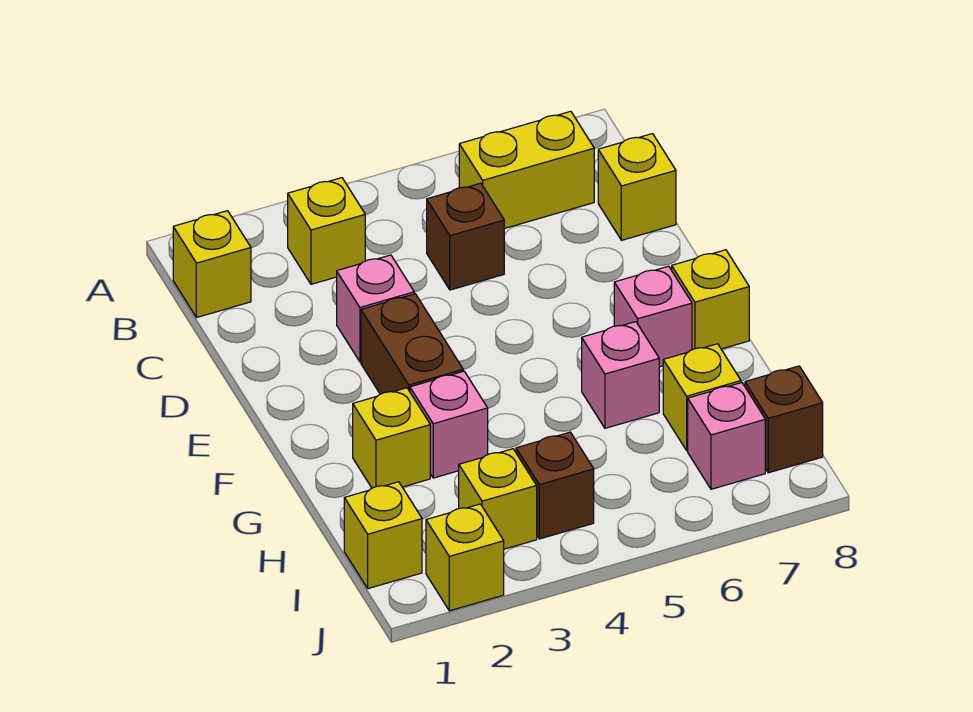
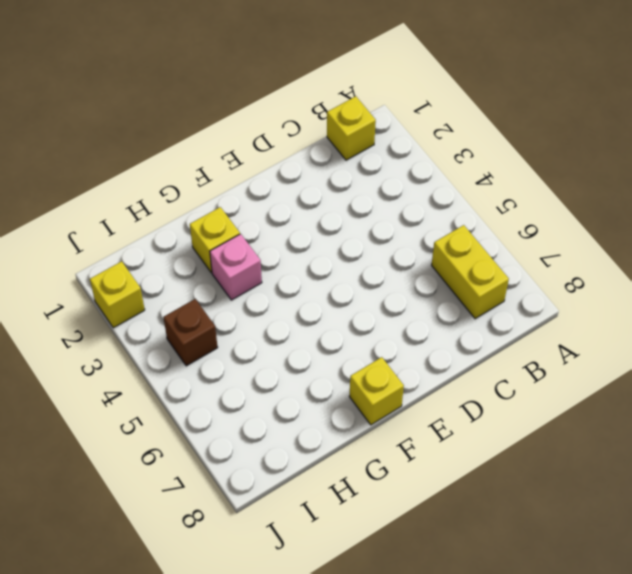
none -> yellow brick B3 level 1
none -> brown brick C5 level 1
none -> yellow brick C8 level 1

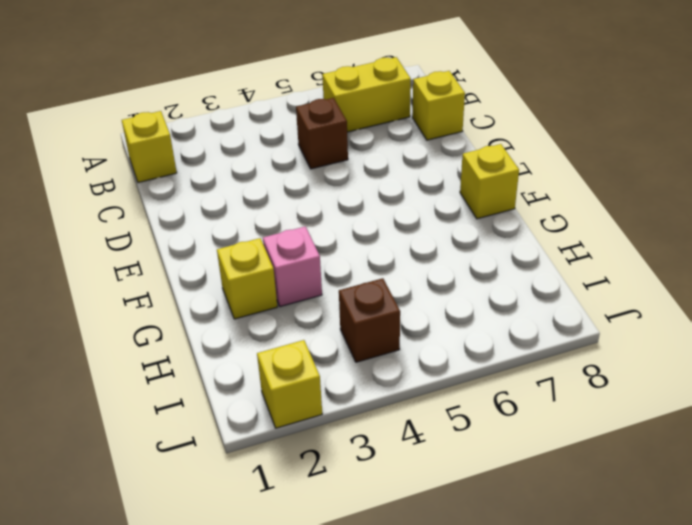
none -> yellow brick B3 level 1
none -> pink brick D3 level 1
none -> brown brick E3:F3 level 1

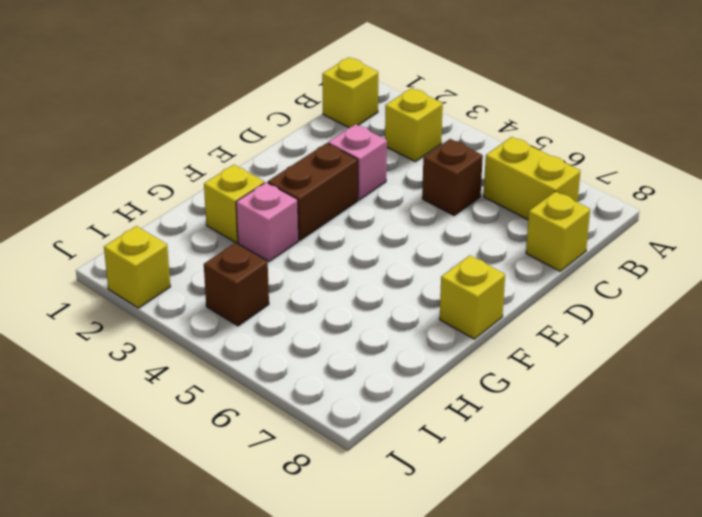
none -> pink brick F7 level 1
none -> pink brick G6 level 1
none -> yellow brick H7 level 1

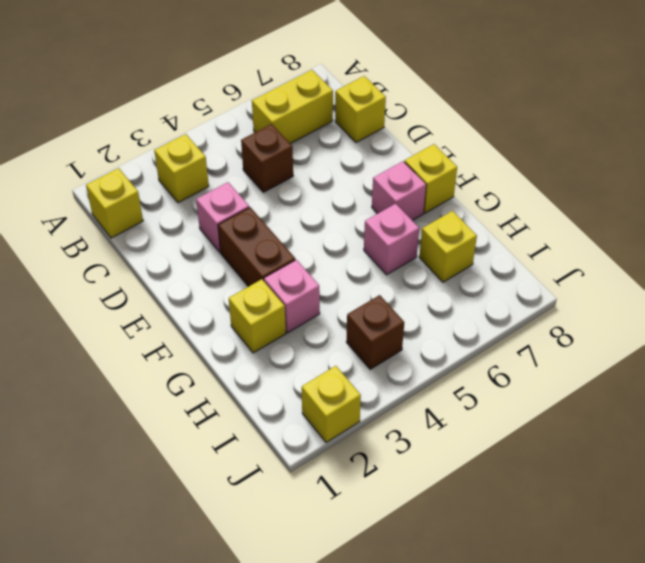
none -> yellow brick I1 level 1
none -> yellow brick I3 level 1
none -> pink brick I7 level 1

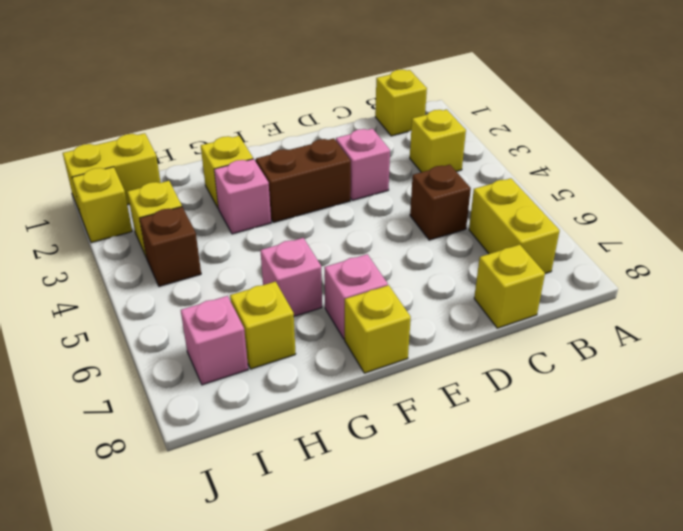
yellow brick I1:J1 level 1 -> yellow brick I1 level 1
none -> brown brick I8 level 1

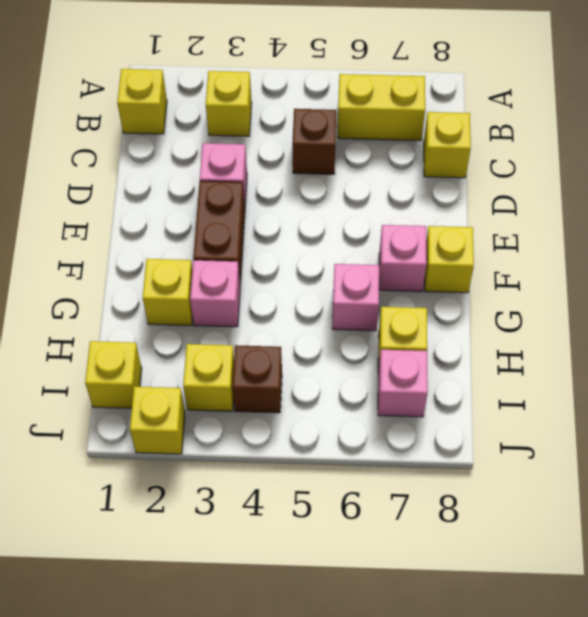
none -> brown brick I8 level 1

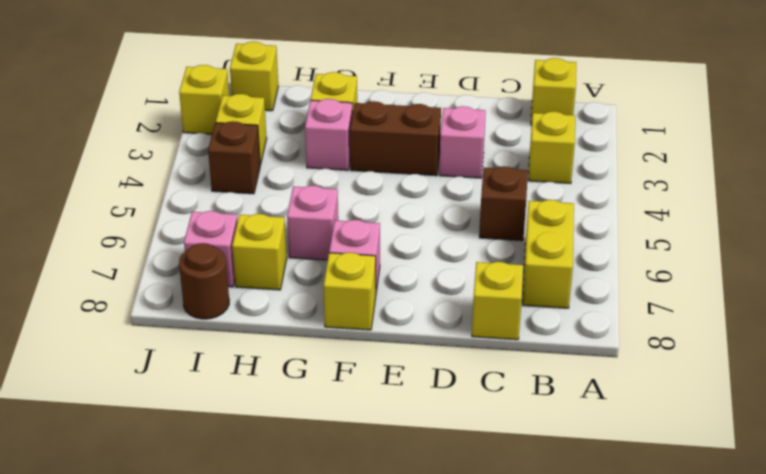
brown round brick I8 level 1 -> brown brick I8 level 1

